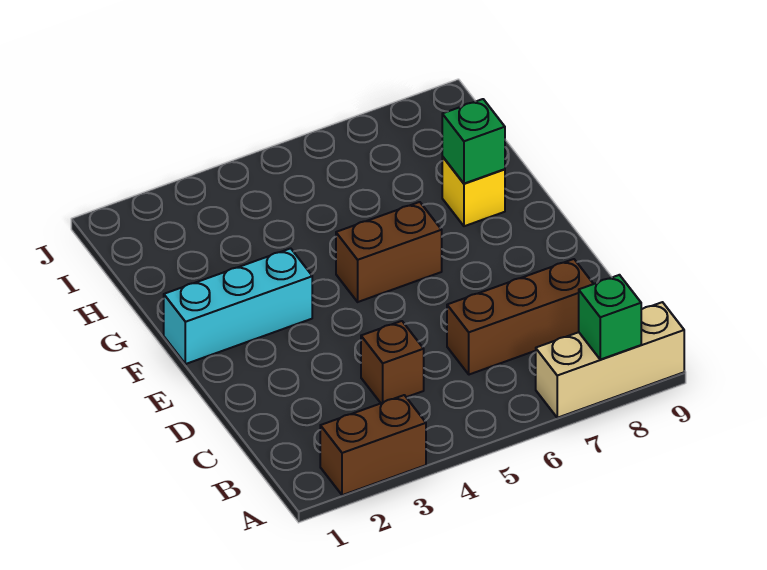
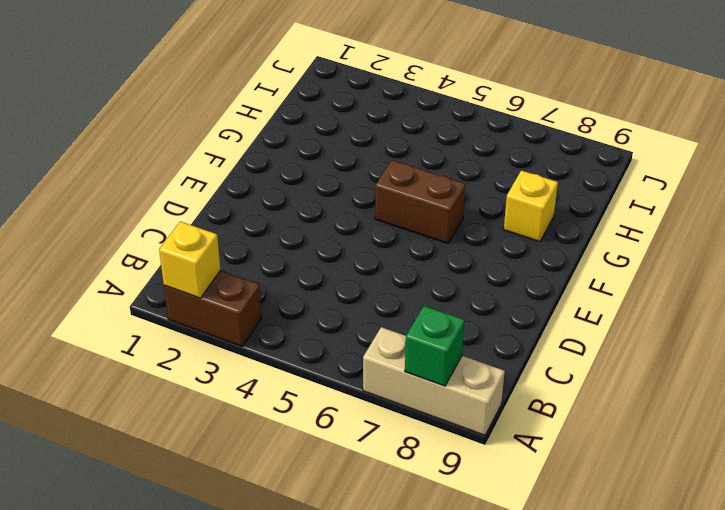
yellow brick A2 level 2 -> none
none -> brown brick C4 level 1
none -> brown brick C6:C8 level 1

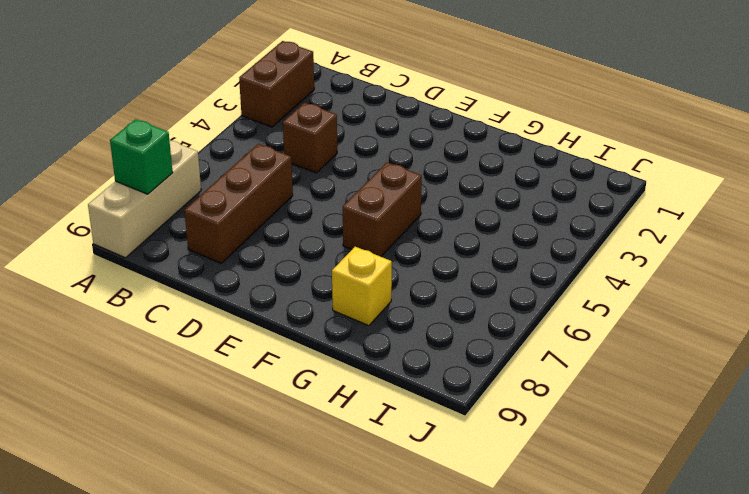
none -> cyan brick F1:F3 level 1
none -> green brick G8 level 2

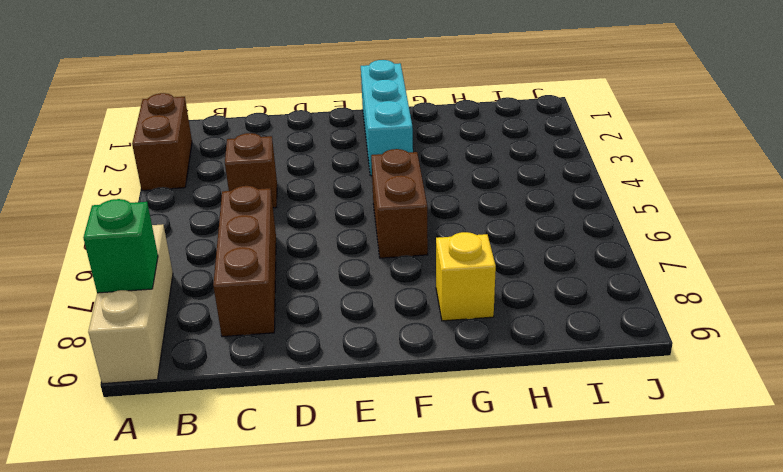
none -> green brick G8 level 2

